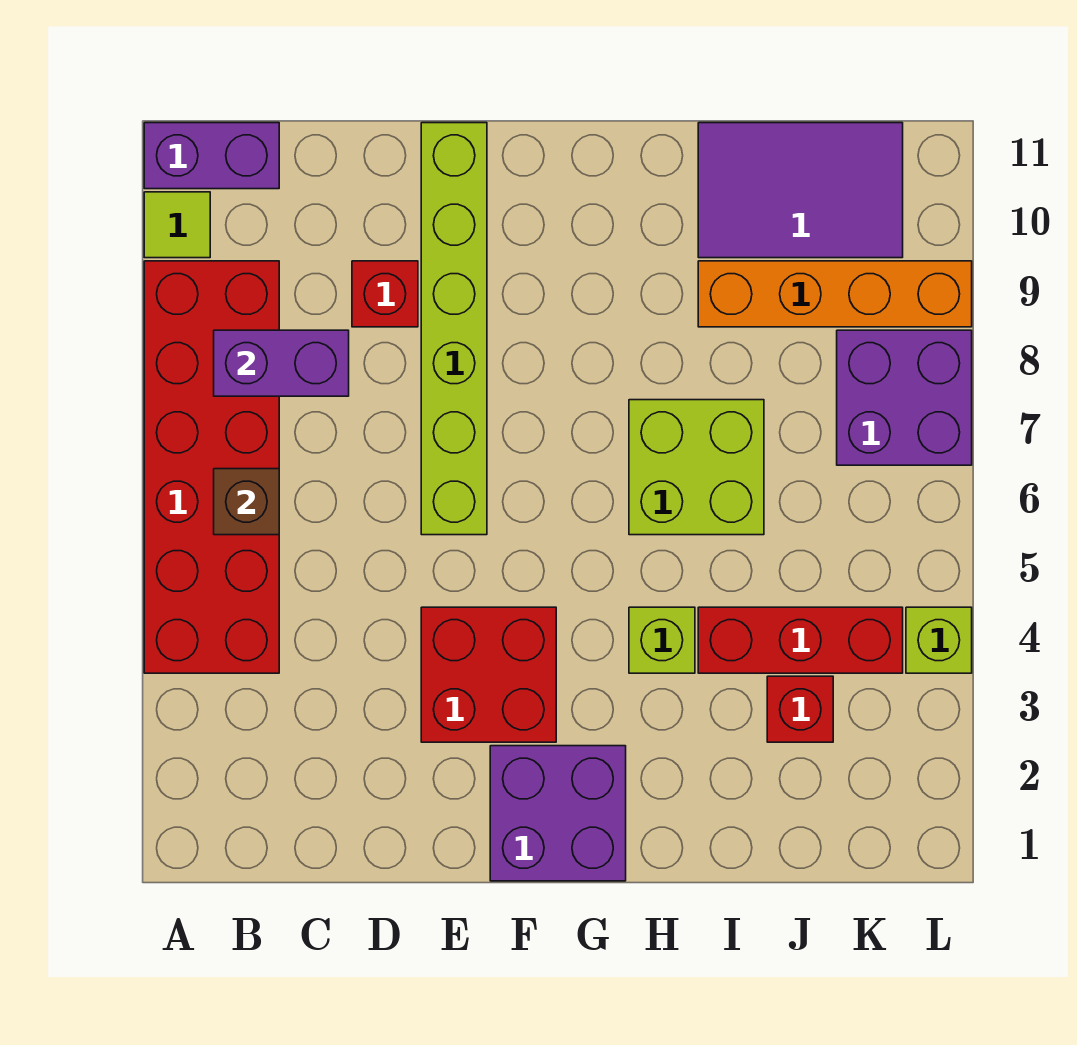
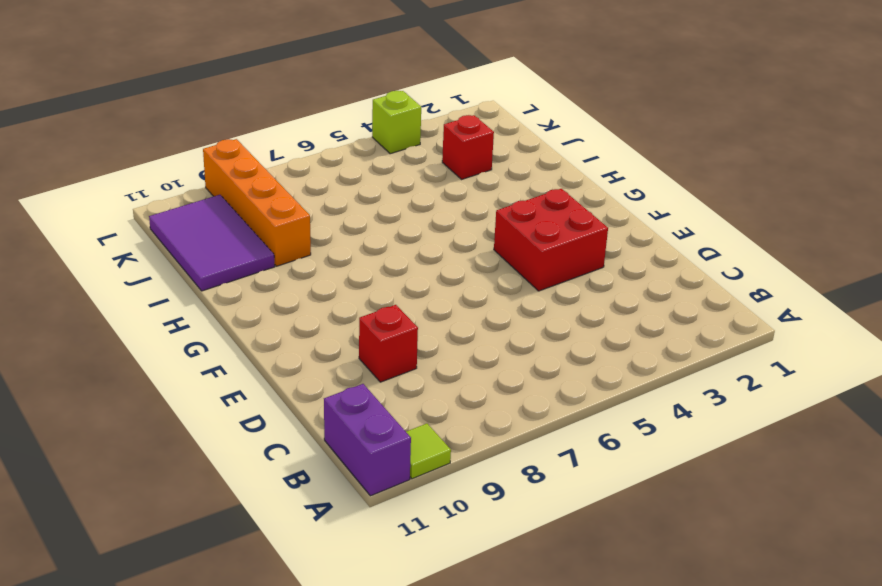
none -> red brick A4:B9 level 1
none -> lime brick E6:E11 level 1
none -> purple brick F1:G2 level 1

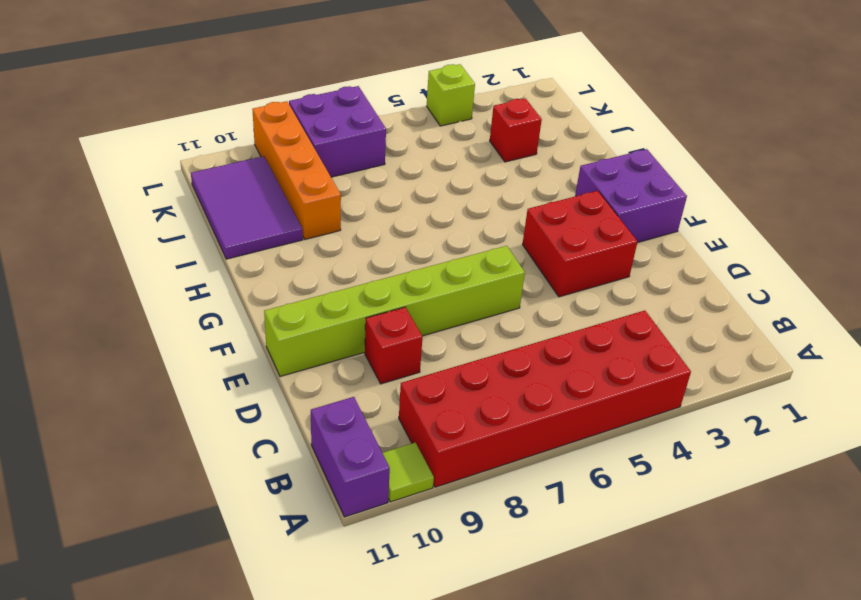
none -> lime brick H4 level 1
none -> lime brick H6:I7 level 1
none -> red brick I4:K4 level 1

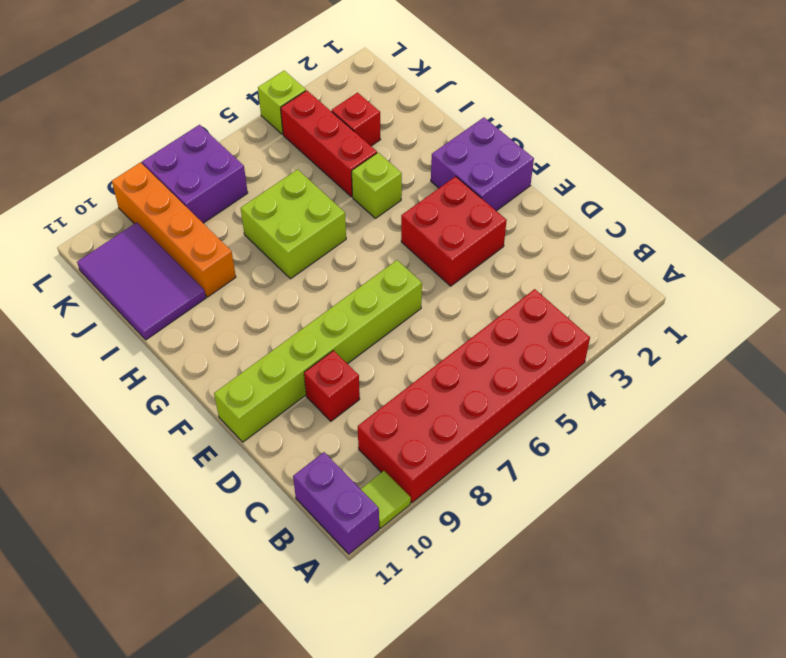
none -> brown brick B6 level 2
none -> purple brick B8:C8 level 2

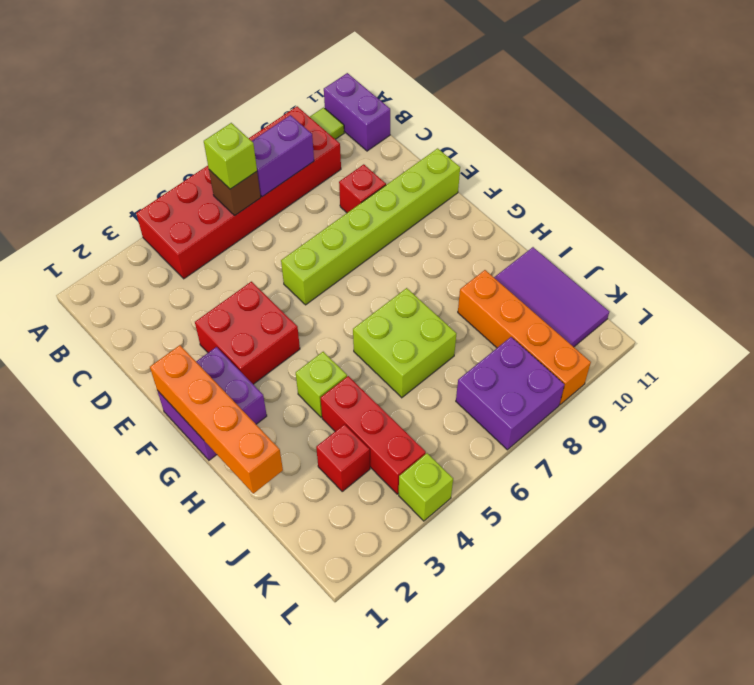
lime brick B6 level 3 -> none
purple brick B7:B8 level 2 -> purple brick B8:C8 level 2
orange brick F1:I1 level 2 -> none

